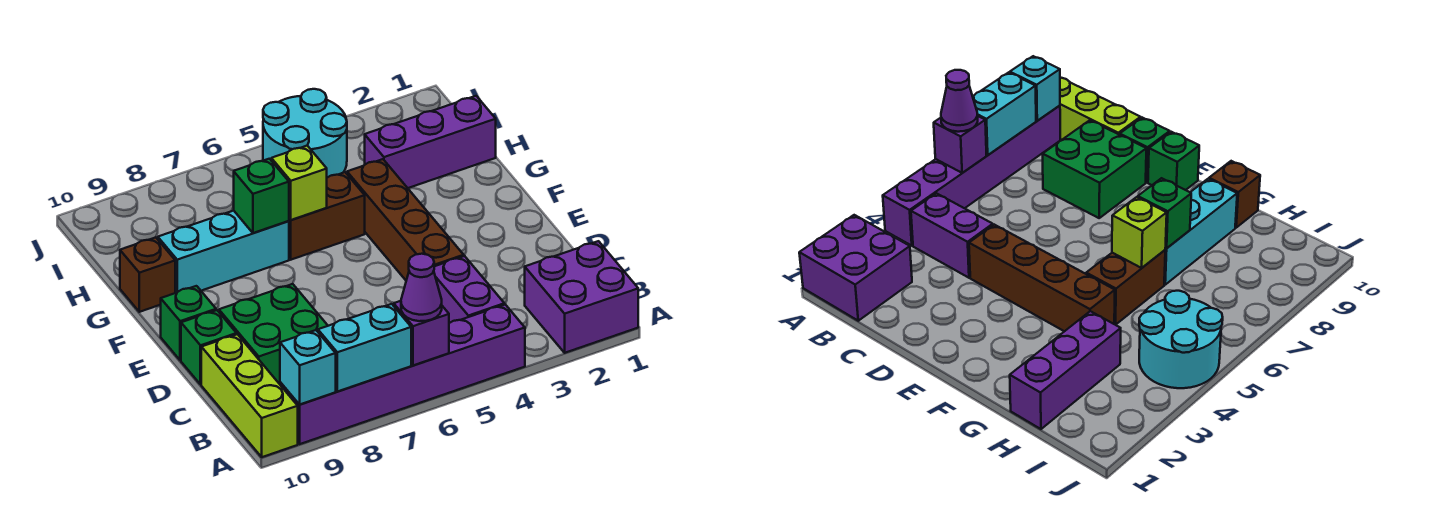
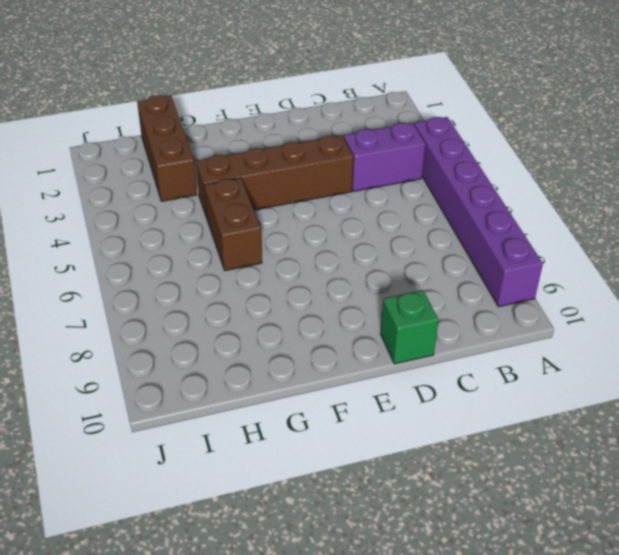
brown brick H1:H3 level 1 -> purple brick H1:H3 level 1
none -> purple brick A1:B2 level 1
none -> lime brick A10:C10 level 1
none -> green brick C8:D9 level 1

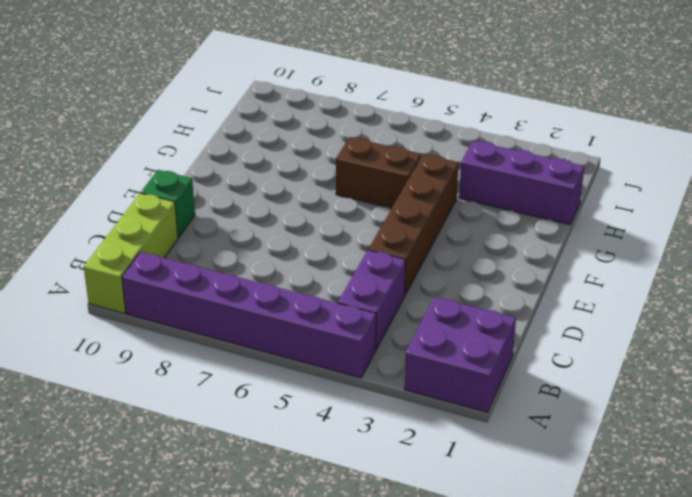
none -> green brick C8:D9 level 1
none -> green brick E10 level 1
none -> cyan brick G7:G9 level 1

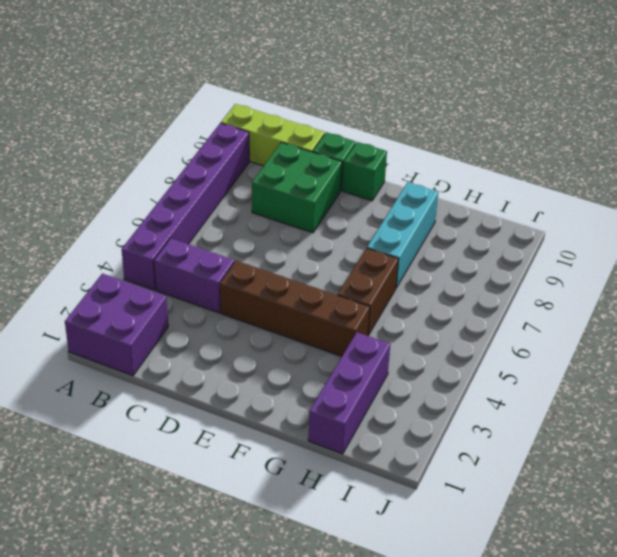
none -> brown brick G10 level 1
none -> cyan round brick I4:J5 level 1
none -> purple brick A6 level 2

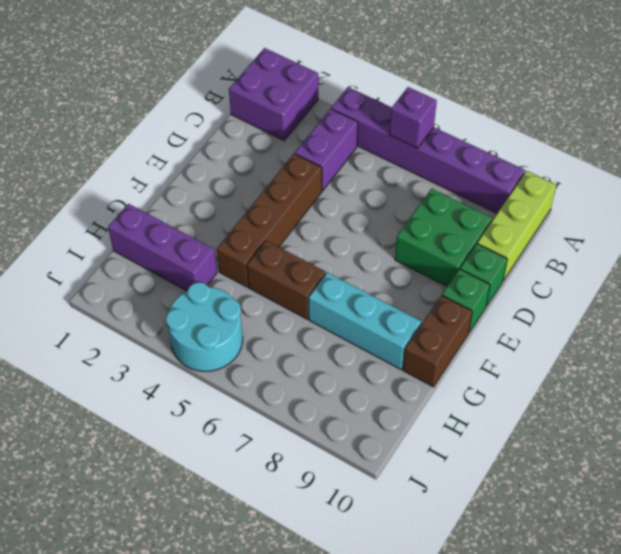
brown brick F10:G10 level 1 -> brown brick G10 level 1
none -> cyan brick A7:A8 level 2
none -> cyan brick A9 level 2
none -> lime brick G6 level 2

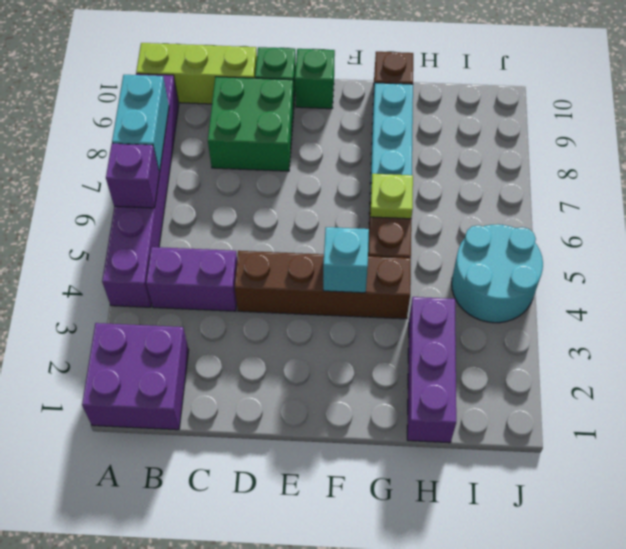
cyan brick F4 level 2 -> cyan brick A9 level 2
lime plate G6 level 2 -> lime brick G6 level 2
none -> green brick G7 level 2
none -> purple cone A6 level 3

